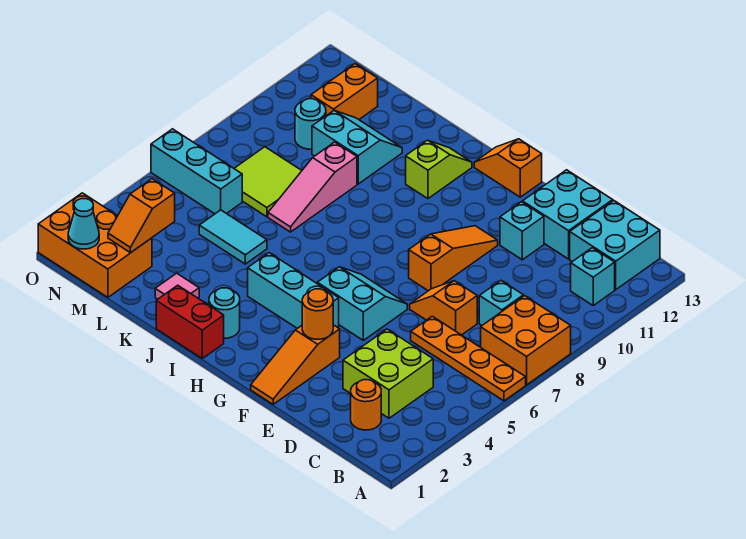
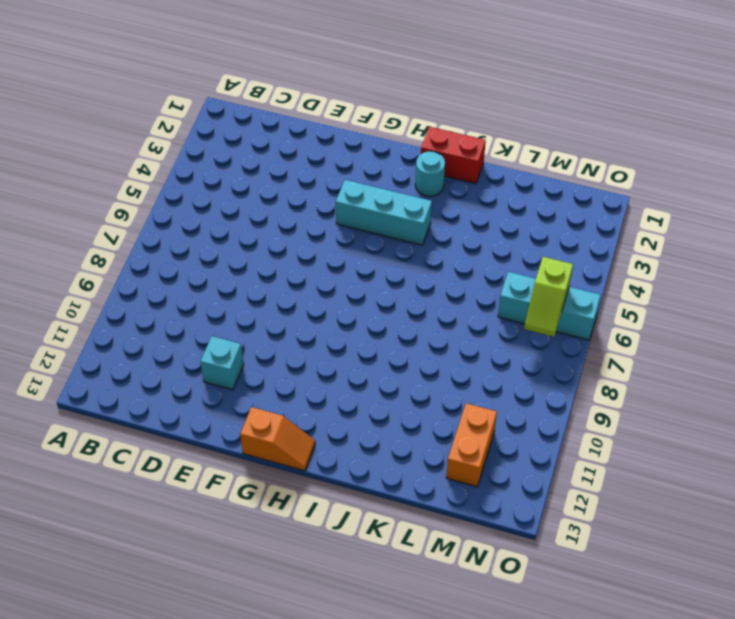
lime slope N6:N7 level 2 top 6 -> lime slope I11:I12 level 1 top 11
none -> orange plate A6:D6 level 1
none -> orange brick A7:B8 level 1
none -> cyan brick B11 level 1
none -> cyan brick B12:C13 level 1

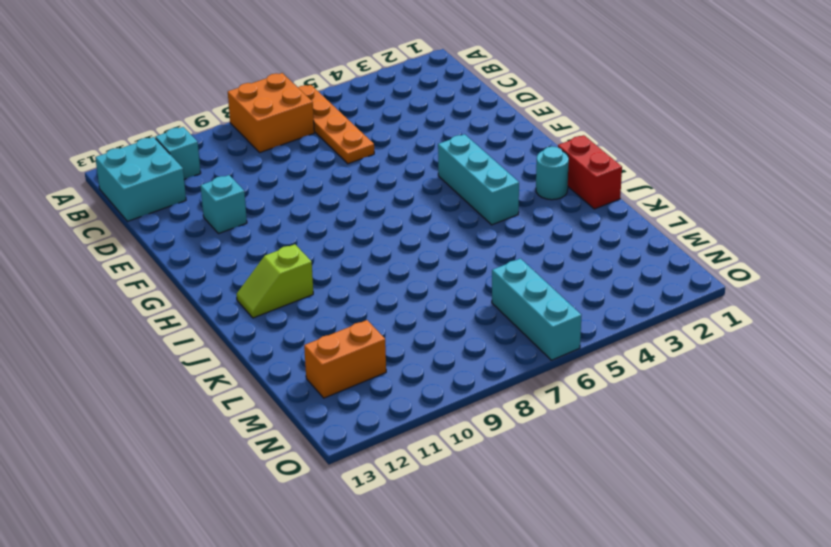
none -> orange round brick C2 level 1
none -> lime brick C3:D4 level 1
none -> cyan brick C8 level 1
none -> orange slope D7:E7 level 1 top D

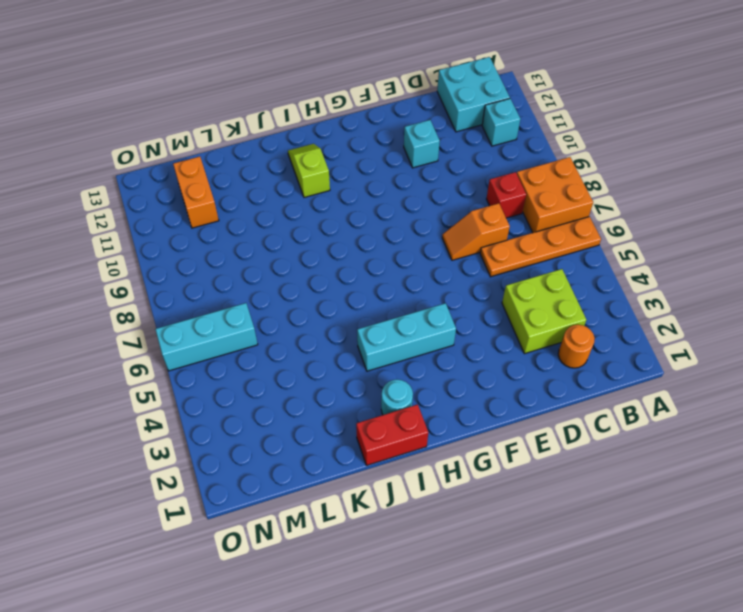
red brick C8 level 1 -> cyan brick C8 level 1
none -> cyan brick D12:E13 level 1
none -> orange slope F1:F3 level 1 top 3
none -> cyan slope F5:G6 level 1 top 5
none -> orange slope F8:F10 level 1 top 8

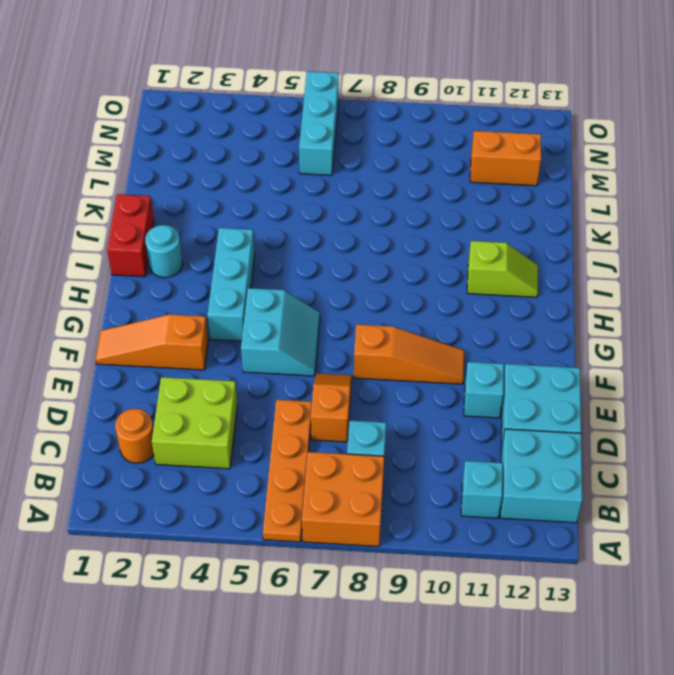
none -> orange slope G13:H13 level 1 top G
none -> pink tile K2 level 1
none -> cyan tile K5:L5 level 1
none -> pink slope K7:K9 level 1 top 9

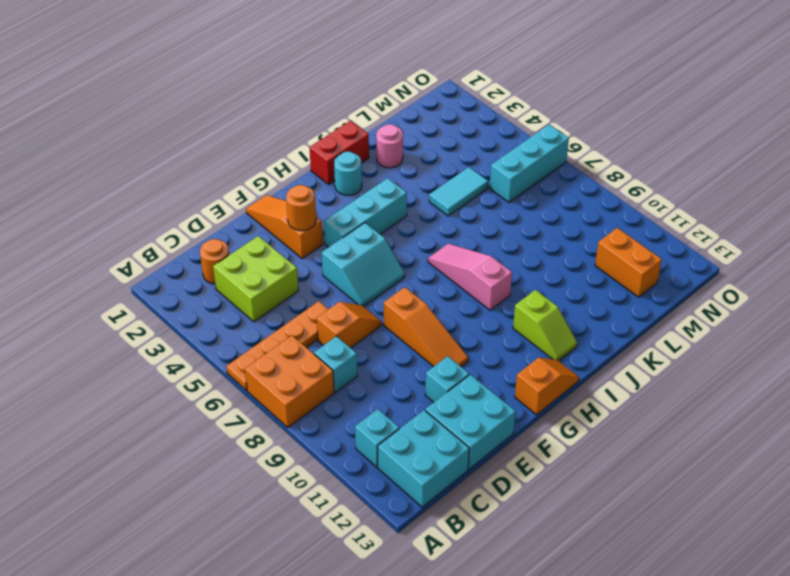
pink slope I7:I9 level 1 top 9 -> pink slope K7:K9 level 1 top 9
pink round brick K2 level 1 -> pink tile K2 level 1
none -> cyan slope K10:L11 level 1 top 10
none -> lime tile L7:M8 level 1
none -> orange brick M1:O2 level 1
none -> cyan round brick M10 level 1

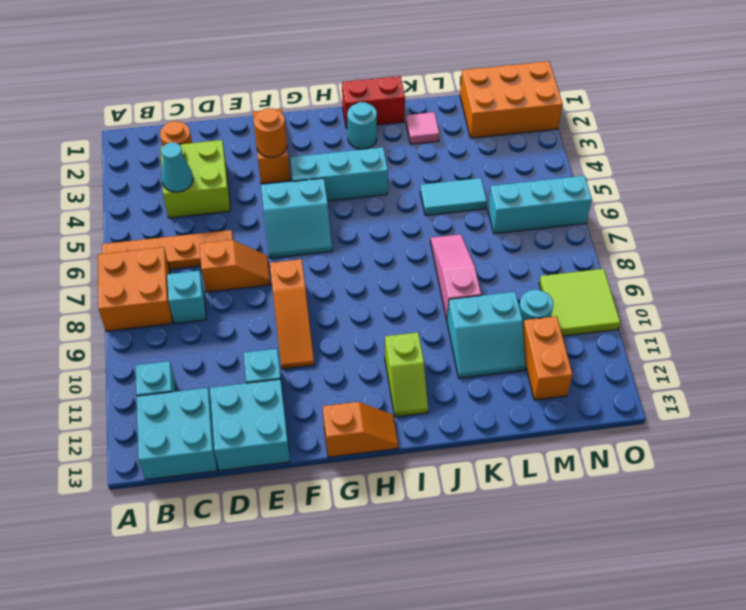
cyan cone C4 level 2 -> cyan cone N1 level 2
lime tile N9:O10 level 1 -> lime tile L7:M8 level 1
none -> orange slope M2:M3 level 2 top 3

